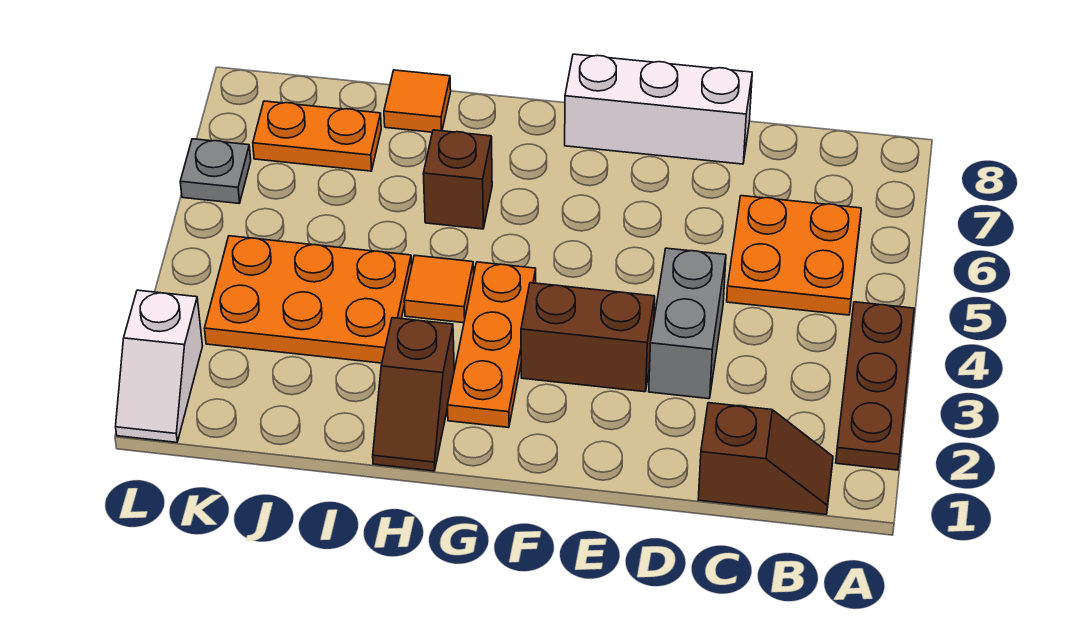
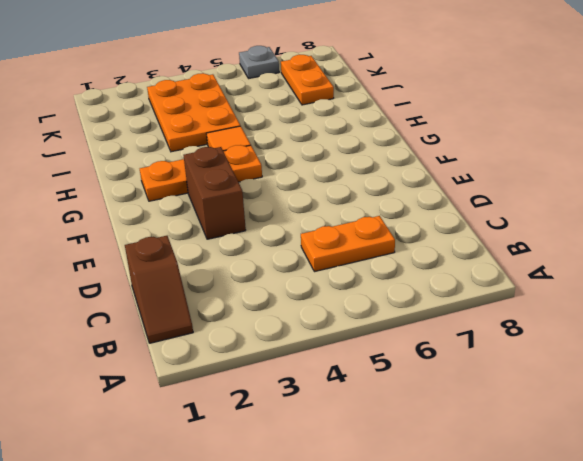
orange plate C5:C6 level 1 -> orange plate B5:C6 level 1
none -> brown plate A2:A4 level 1
none -> grey brick D3:D4 level 1
none -> white brick D8:F8 level 1

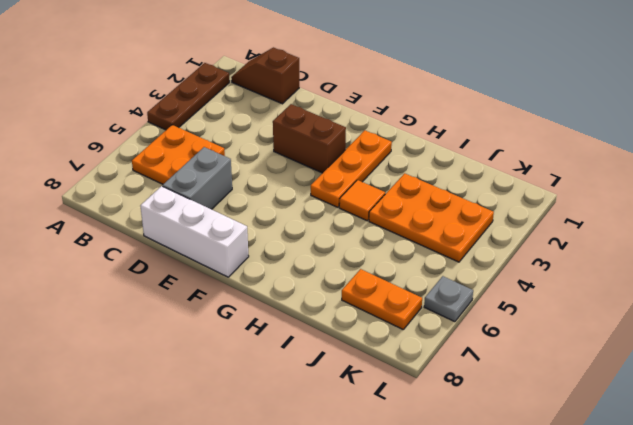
grey brick D6:D7 level 1 -> grey brick D3:D4 level 1
none -> brown slope H1:H2 level 1 top 2
none -> brown brick H6 level 1
none -> orange tile I8 level 1

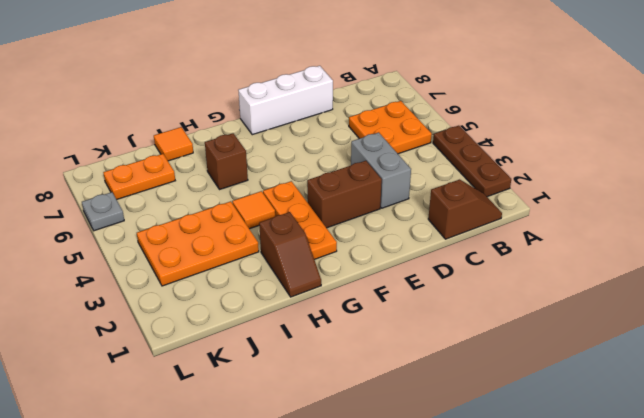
none -> white slope L1:L2 level 1 top 2

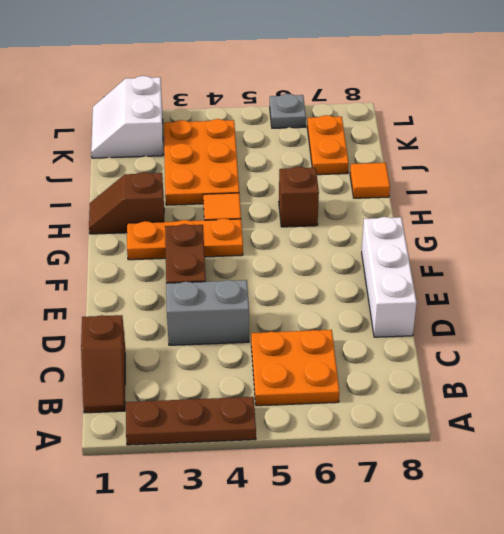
white slope K1:L2 level 1 top 2 -> white slope L1:L2 level 1 top 2

